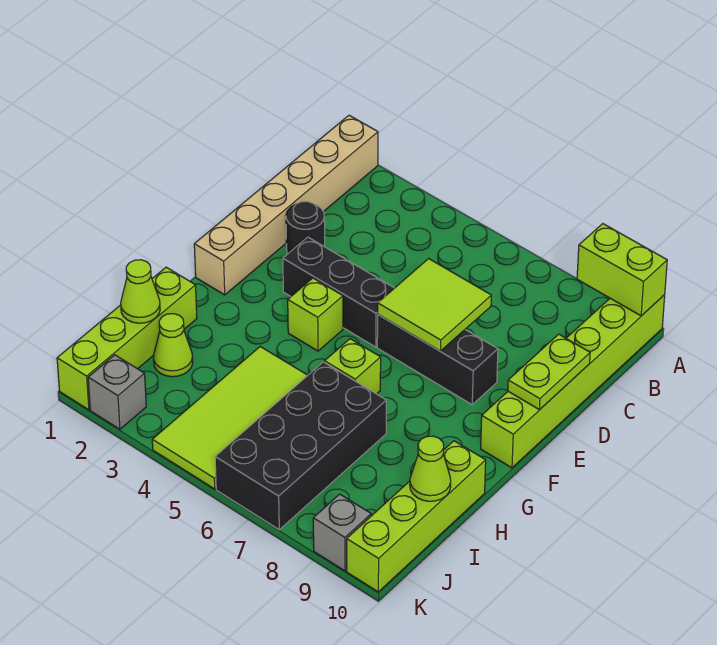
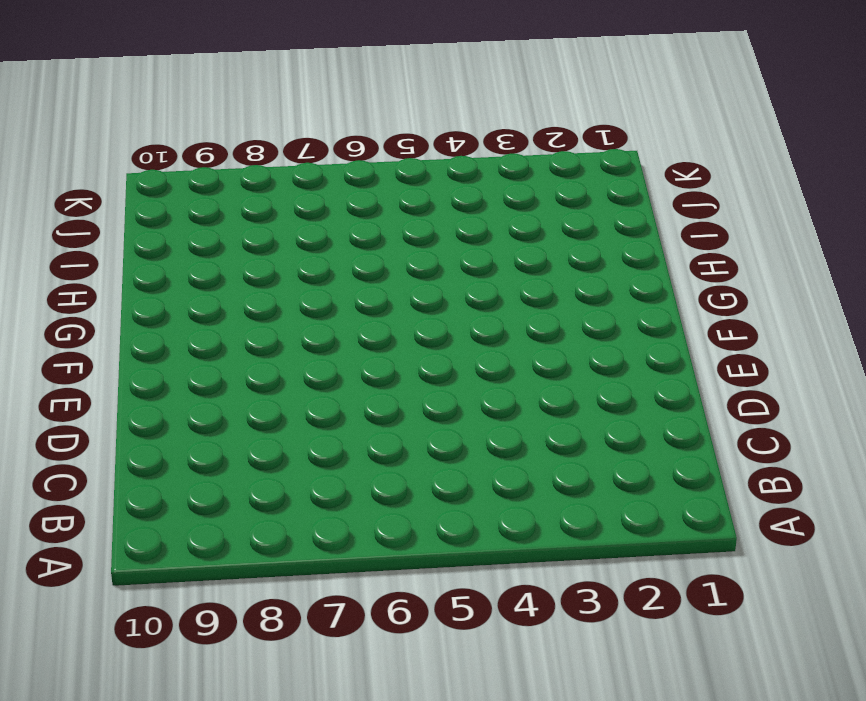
none -> tan brick A1:F1 level 1
none -> lime brick A10:F10 level 1
none -> black round brick D2 level 1

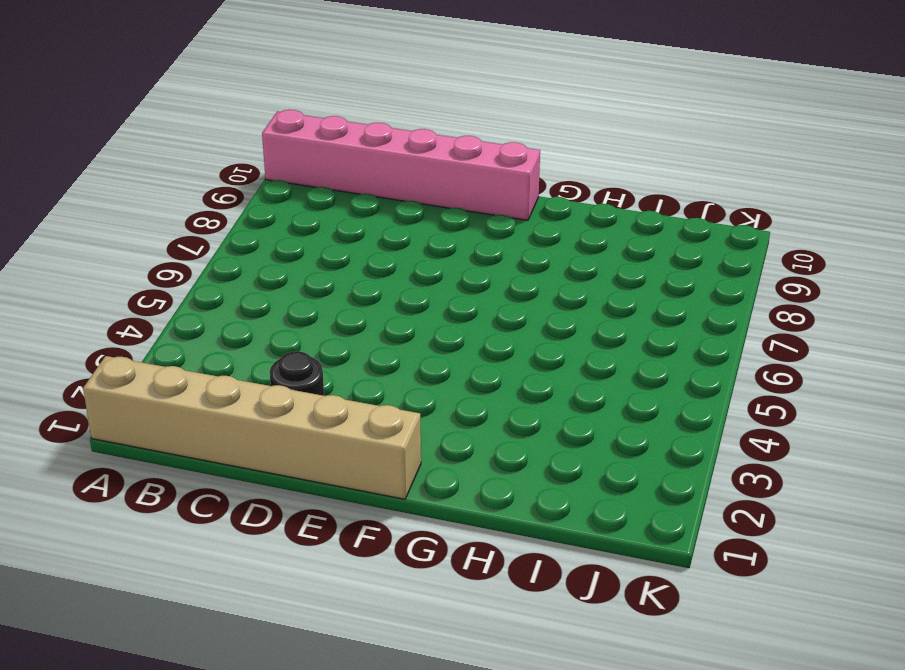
pink brick A10:F10 level 1 -> lime brick A10:F10 level 1
none -> black brick E3:E5 level 1
none -> black brick E6:E8 level 1
none -> lime brick F4 level 1

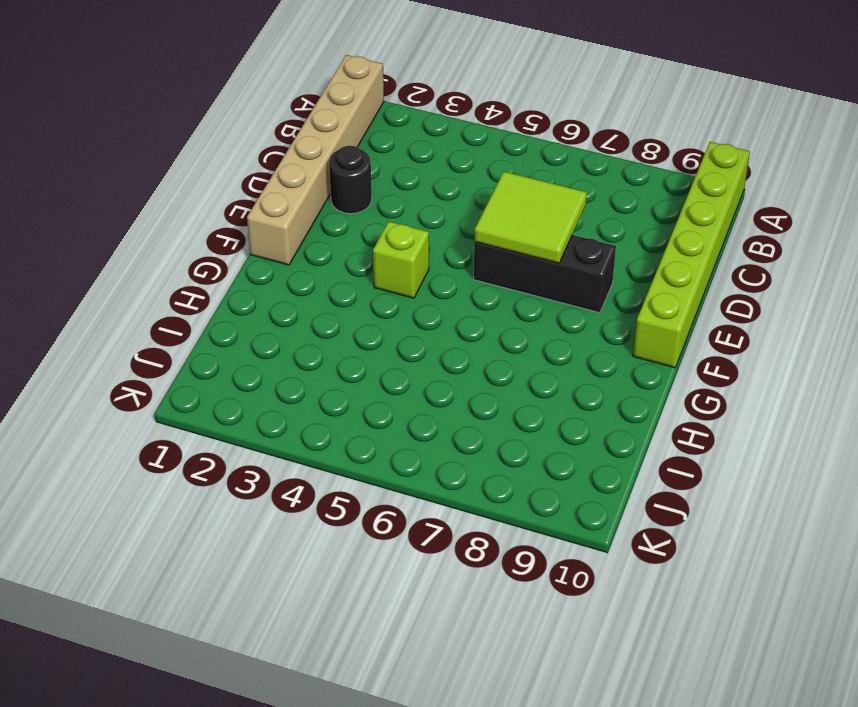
none -> black brick E3:E5 level 1
none -> lime brick G6 level 1
none -> lime brick H1:K1 level 1

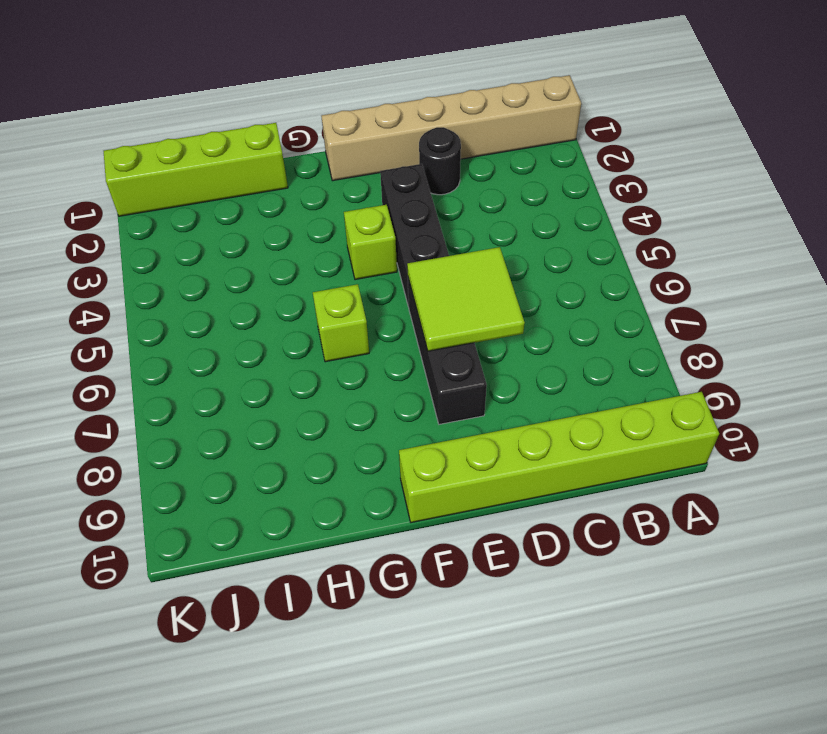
none -> lime tile H4:K5 level 1
none -> black brick H6:K7 level 1
none -> lime brick H10:K10 level 1

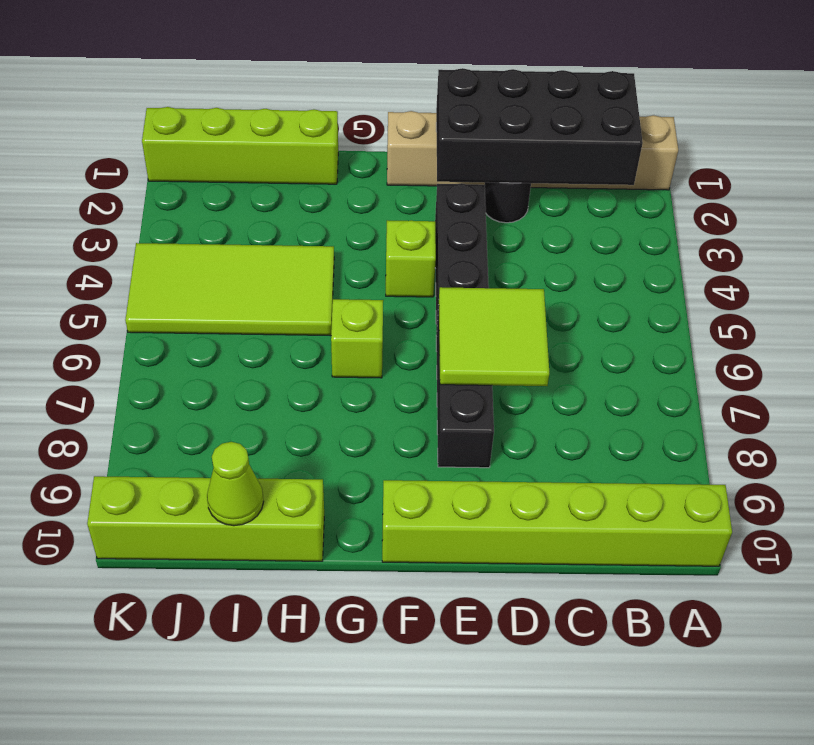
black brick B1:E2 level 2 -> black brick H6:K7 level 1
none -> lime cone I2 level 1
none -> grey brick K2 level 1
none -> grey brick K9 level 1

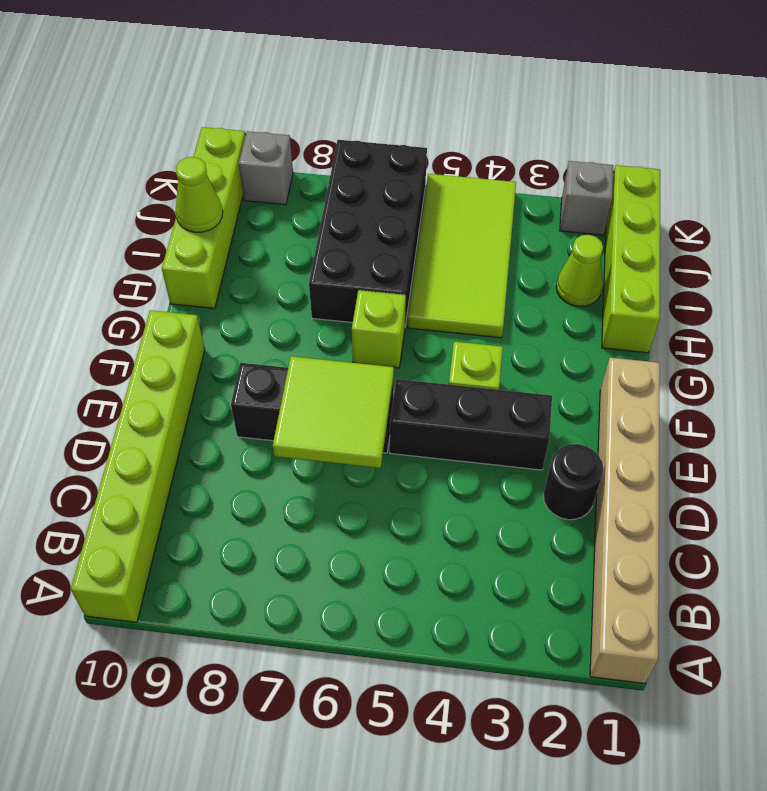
none -> lime brick A9:A10 level 2
none -> lime plate D10:E10 level 2
none -> lime cone I1 level 2

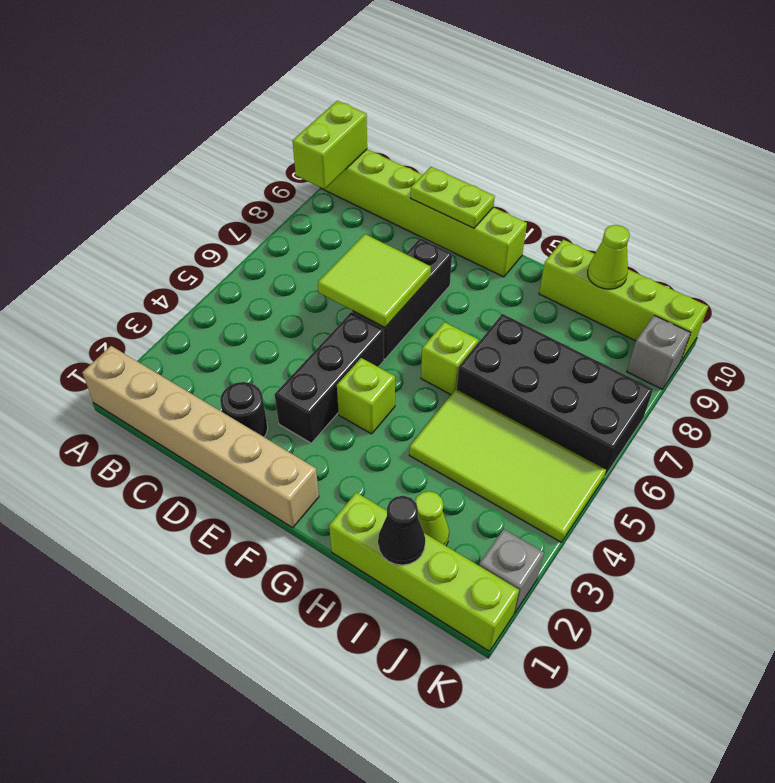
black cone I1 level 2 -> lime cone I1 level 2

